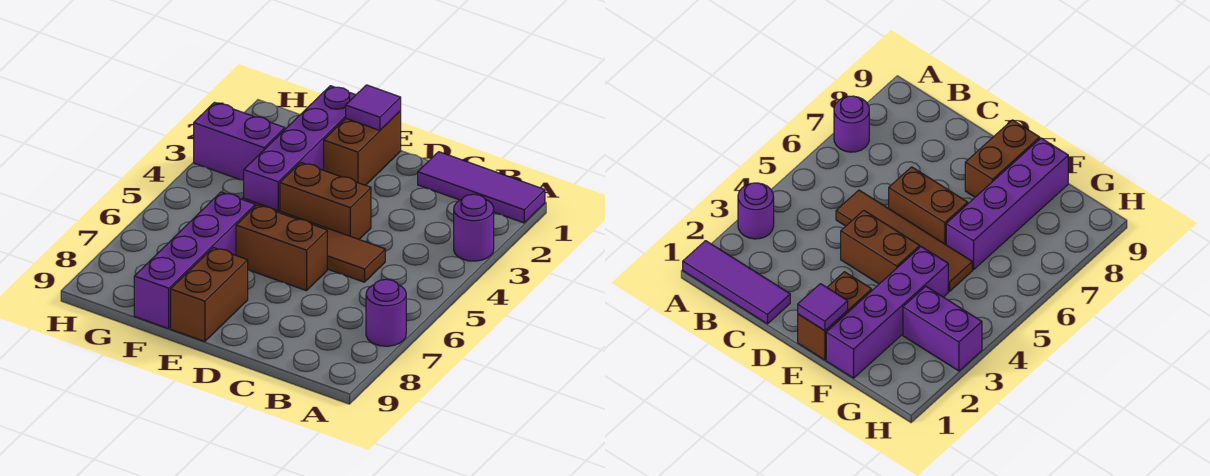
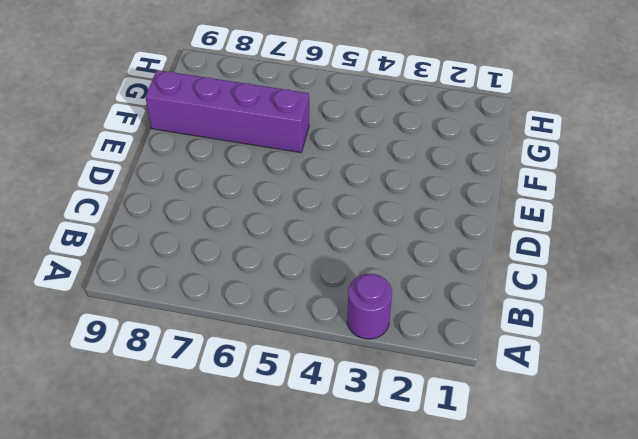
none -> purple tile A1:C1 level 1
none -> purple round brick A7 level 1
none -> brown tile C5:F5 level 1

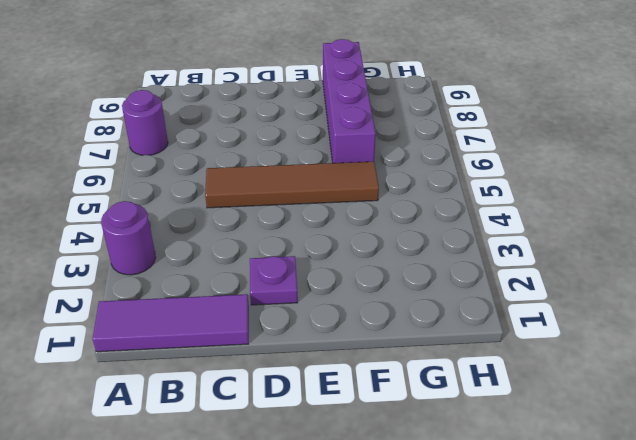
purple plate D2 level 1 -> none
none -> brown brick D4:E4 level 1
none -> brown brick D6:E6 level 1
none -> brown brick E1:E2 level 1

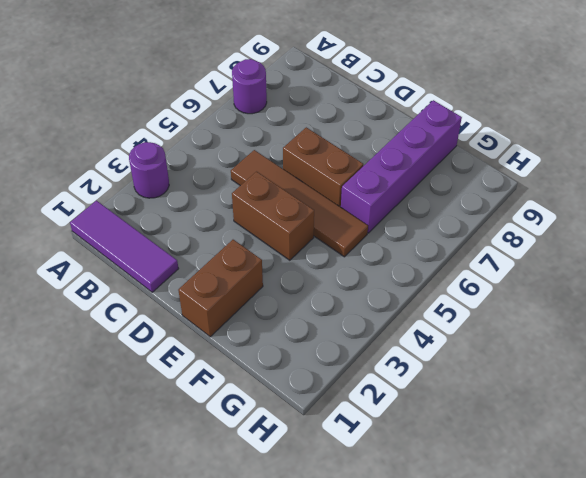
none -> brown brick E8:E9 level 1
none -> purple brick F1:F4 level 1
none -> purple brick G3:H3 level 1

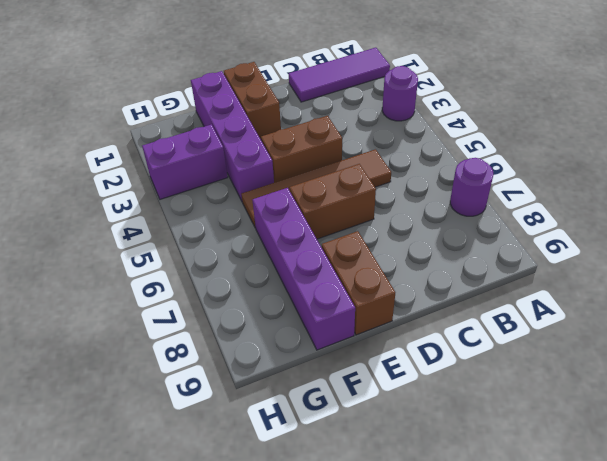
none -> purple tile E1 level 2

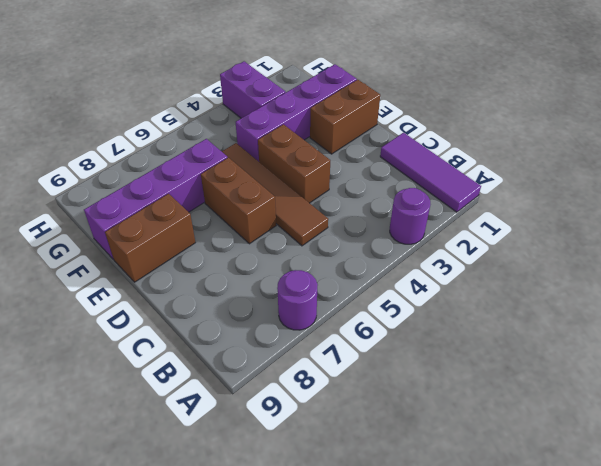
none -> purple tile E1 level 2

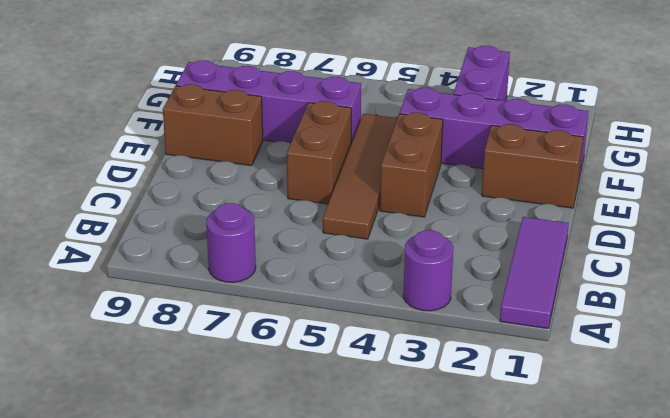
none -> purple tile E1 level 2

